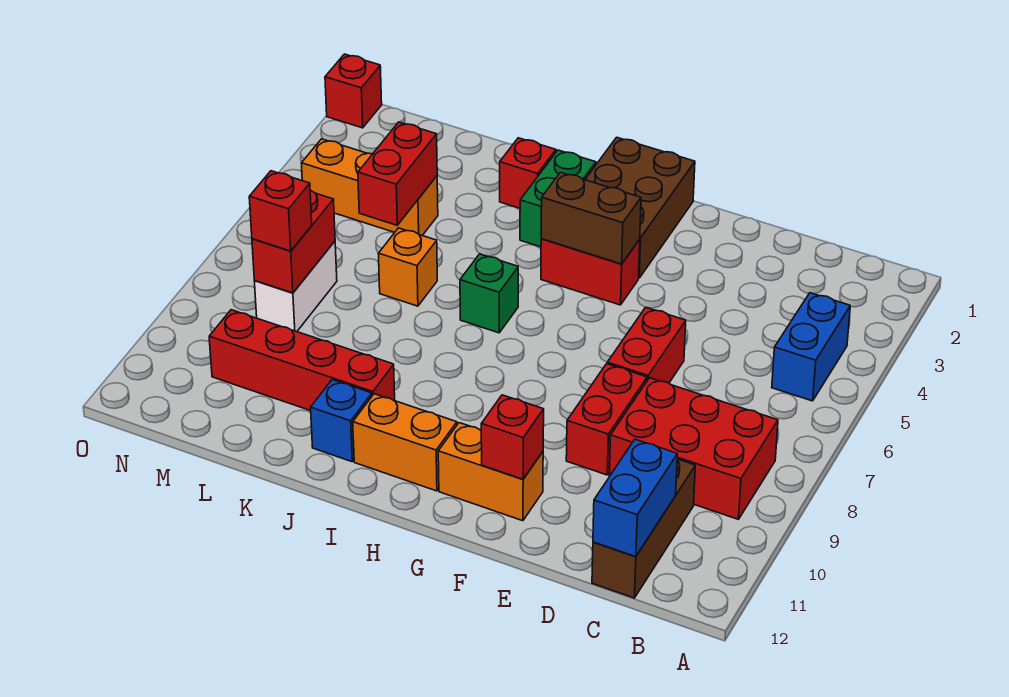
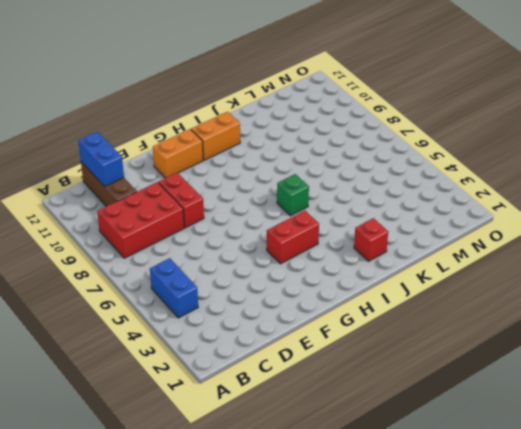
none -> red brick E6:E7 level 1
none -> brown brick G1:H3 level 1
none -> green brick I2:I3 level 1

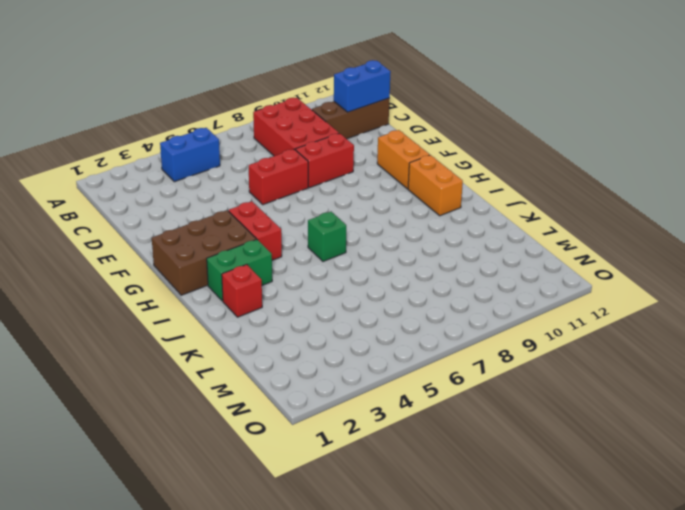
none -> red brick J10:M10 level 1
none -> blue brick J11 level 1
none -> orange brick K6 level 1

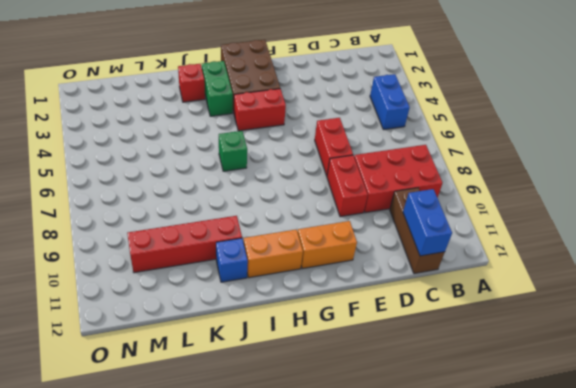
none -> orange brick K6 level 1
none -> orange brick L4:N4 level 1
none -> white brick M7:M8 level 1

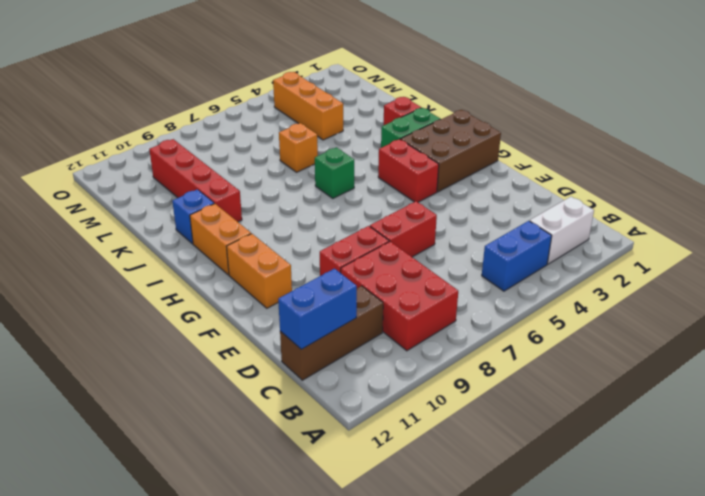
white brick B2:B3 level 1 -> white brick M7:M8 level 1
none -> red brick O1 level 1
none -> red brick F11 level 2
none -> brown brick G4:H4 level 2

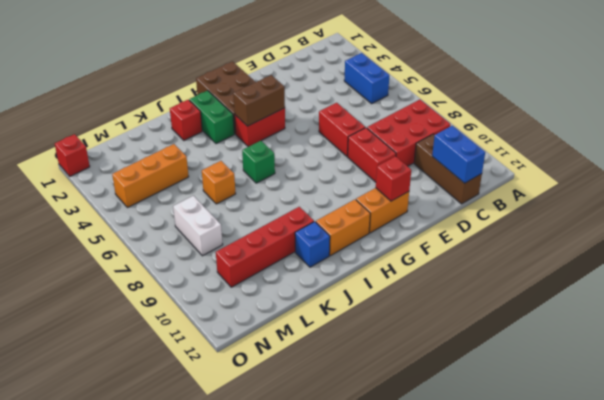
none -> red brick L4:L5 level 2
none -> red brick M7:M8 level 2
none -> red brick M8 level 3

